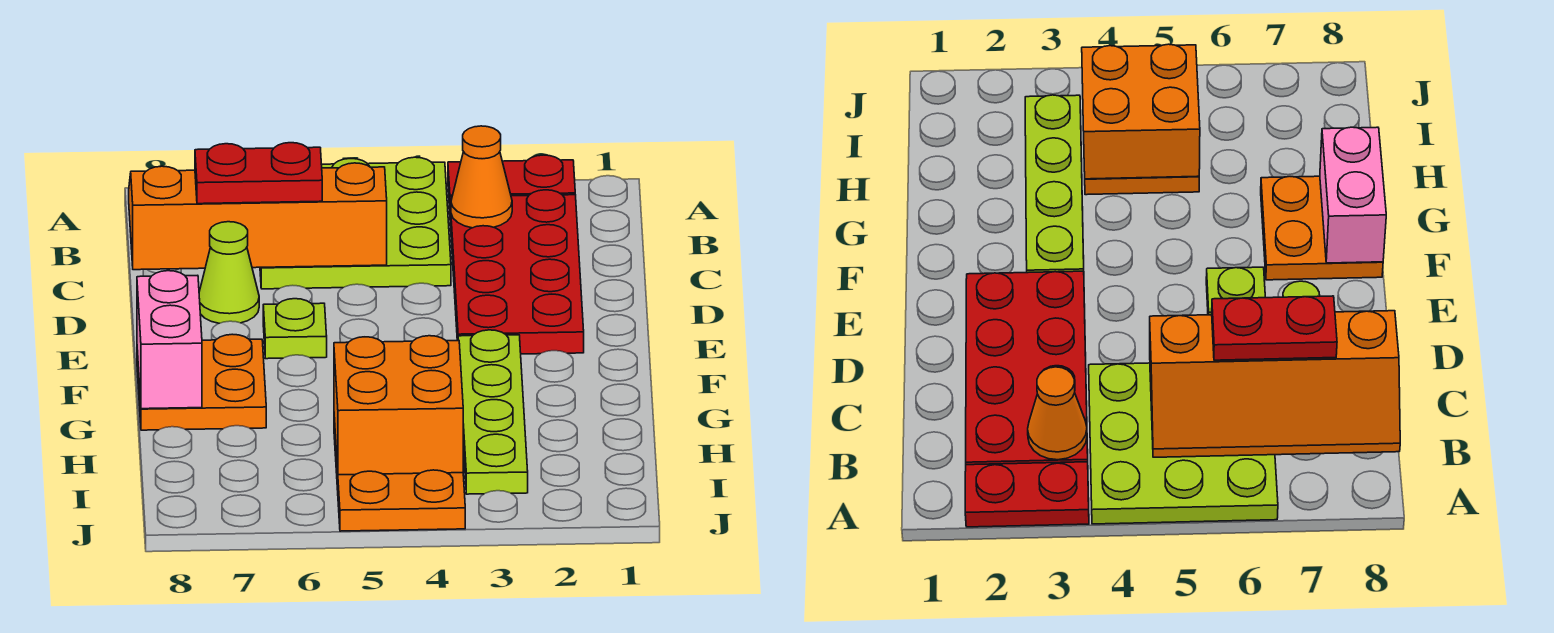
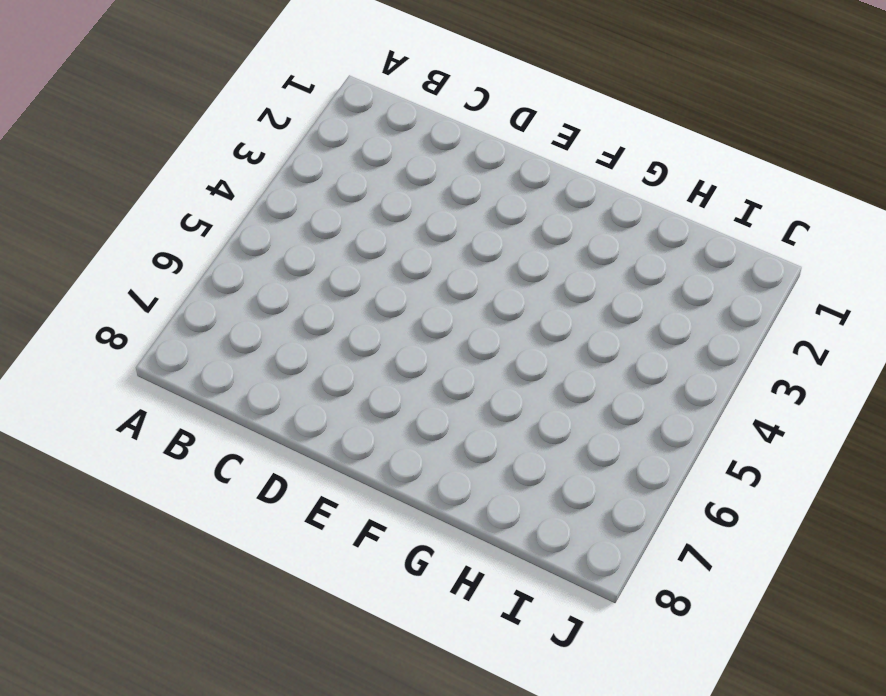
none -> red plate A2:A3 level 1
none -> lime plate A4:C6 level 1
none -> red plate B2:E3 level 1

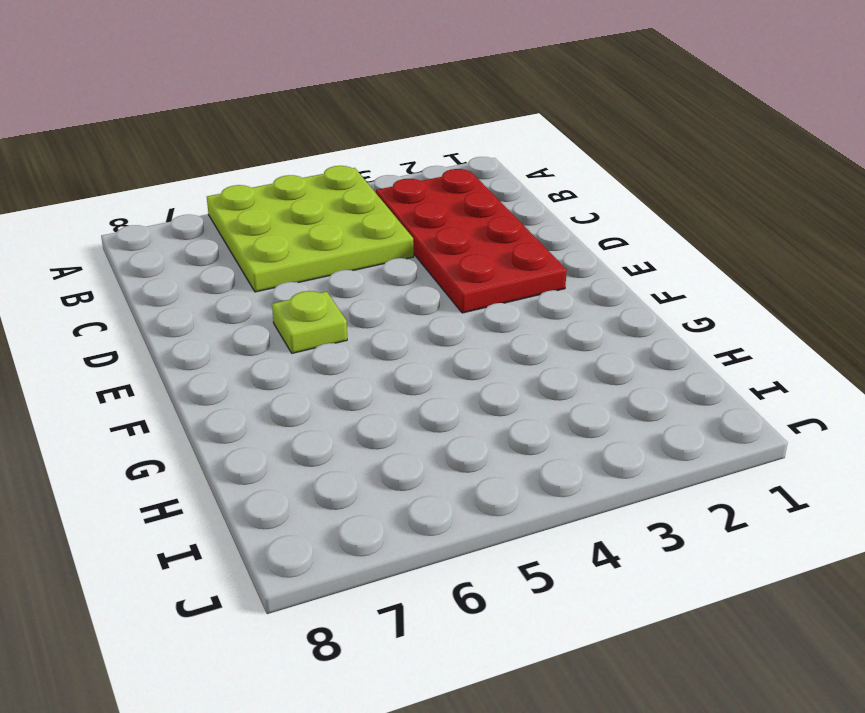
none -> red plate A2:A3 level 1
none -> lime cone D7 level 1
none -> lime plate F3:I3 level 1

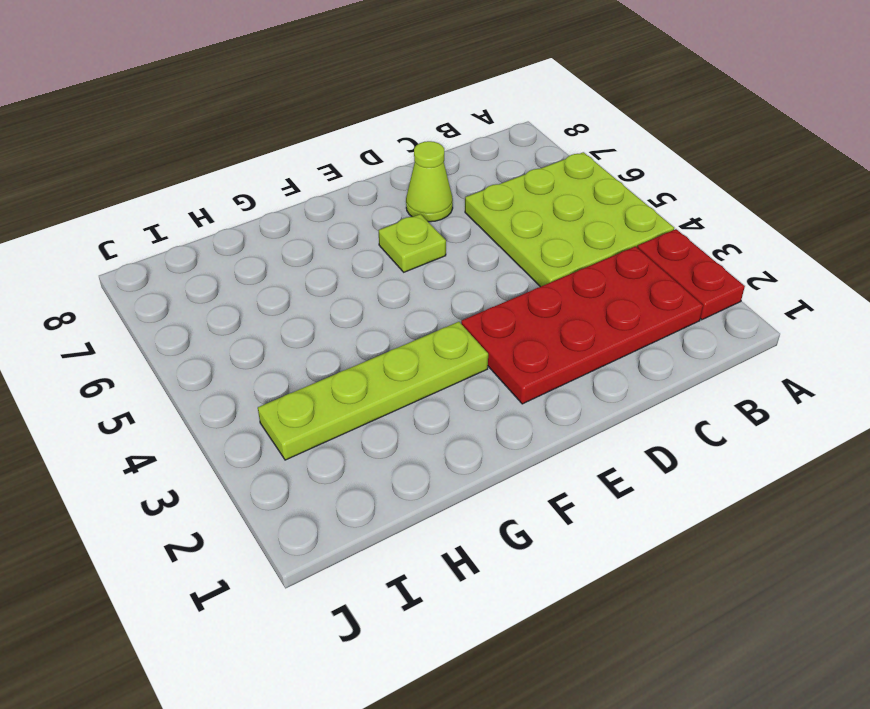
none -> orange plate F7:G8 level 1
none -> orange plate H4:J5 level 1
none -> orange cone B3 level 2

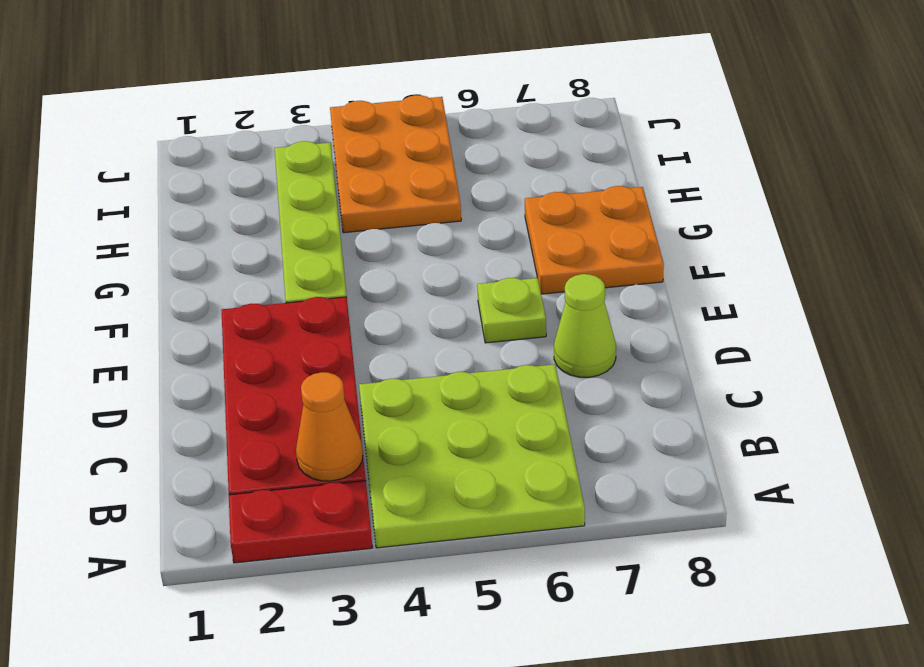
none -> orange slope B5:C8 level 2 top C
none -> pink brick F8:G8 level 2
none -> orange brick H4:I5 level 2

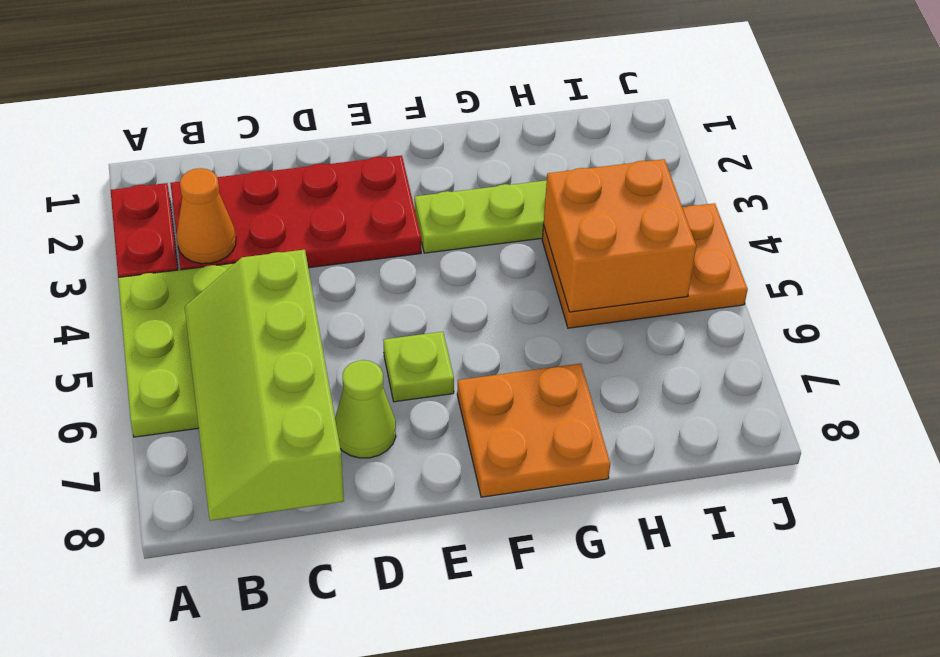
lime slope B5:C8 level 2 top C -> orange slope B5:C8 level 2 top C
none -> pink brick F8:G8 level 2
none -> red plate C6:C7 level 3

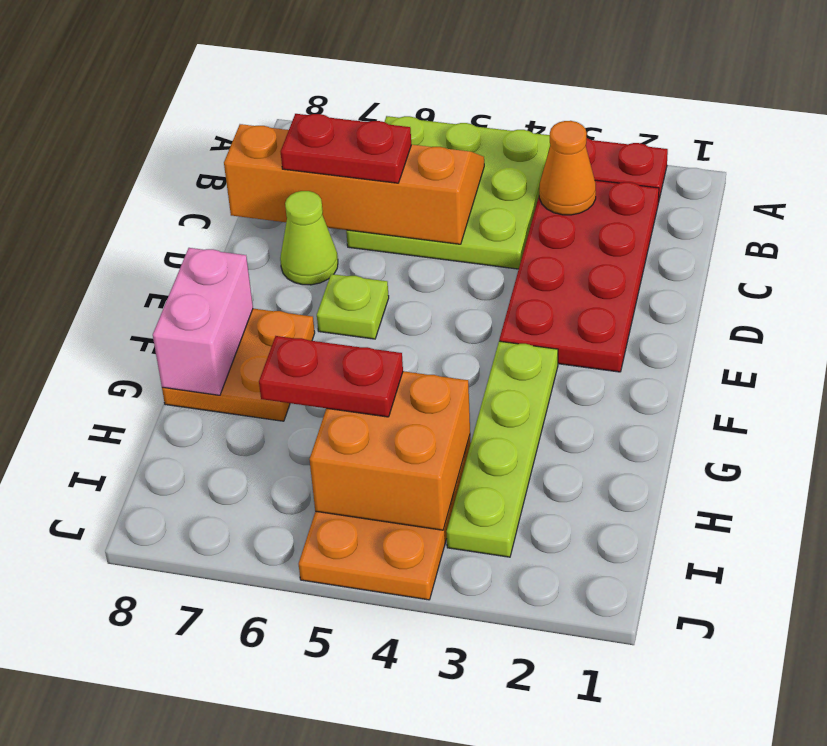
red plate H5:H6 level 3 -> none

